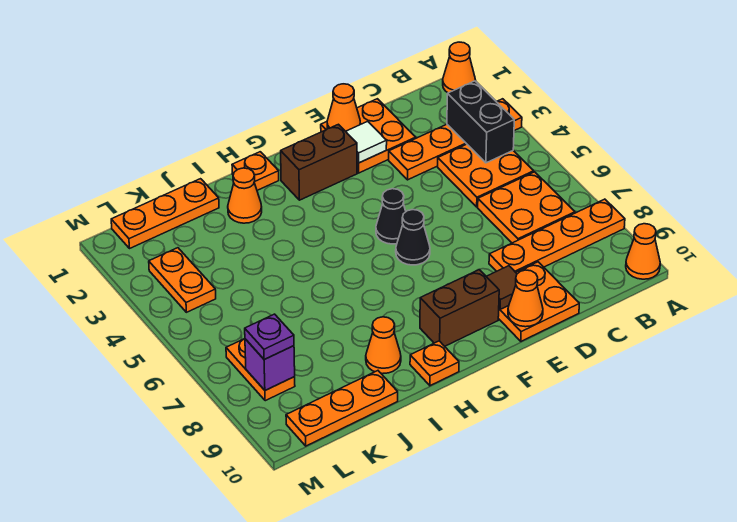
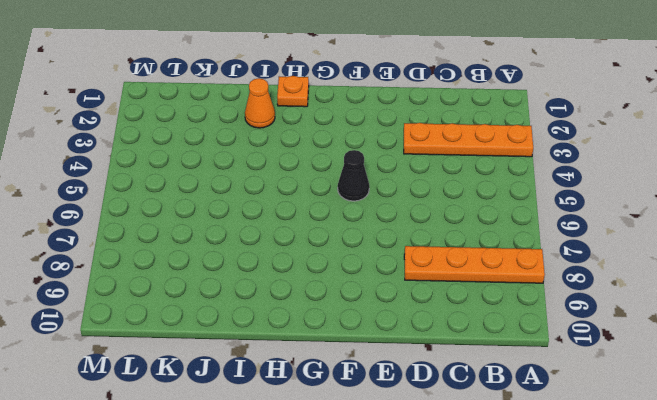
none -> orange cone A1 level 1
none -> orange cone A10 level 1
none -> orange plate B4:C5 level 1

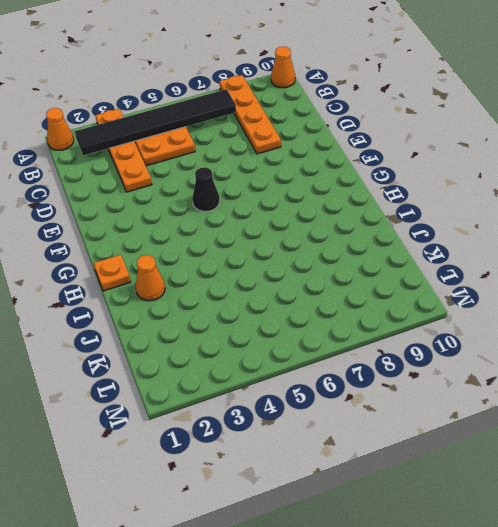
black tile B2:B7 level 2 -> black brick B3:B4 level 2
none -> orange plate B6:C7 level 1
none -> orange plate D1:E2 level 1
none -> orange plate D9:E10 level 1

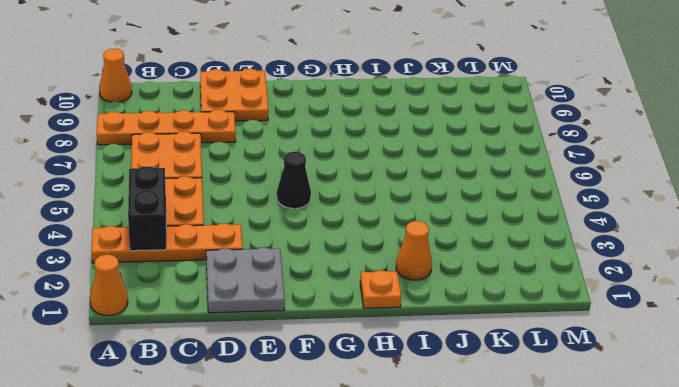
grey plate D1:E2 level 1 -> orange plate D1:E2 level 1
none -> brown brick F2:G2 level 1
none -> black cone F6 level 1
none -> brown brick F9:G9 level 1

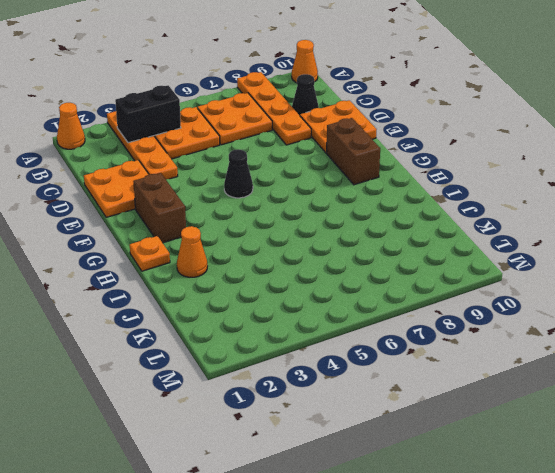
black cone C9 level 1 -> black cone F6 level 1
none -> orange plate H10 level 1
none -> orange cone I9 level 1
none -> orange plate J1:L1 level 1

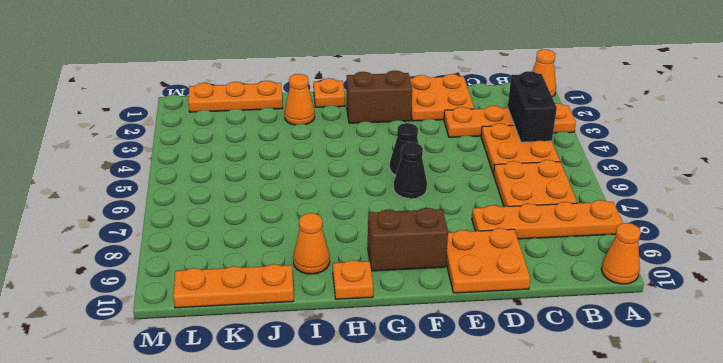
none -> orange plate L3:L4 level 1
none -> orange plate L7:L8 level 1
none -> orange cone E1 level 2

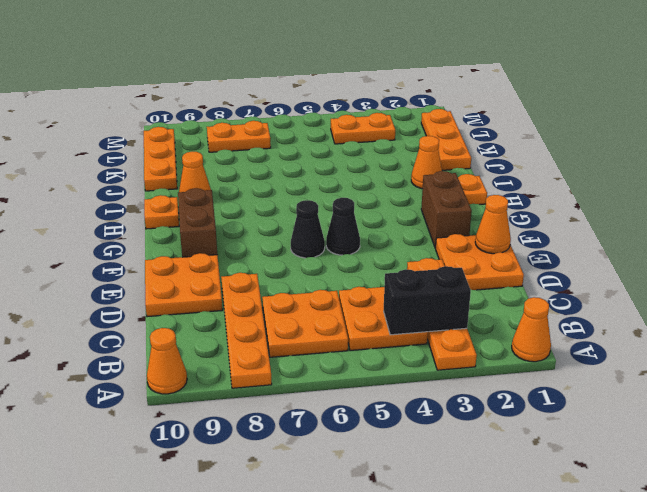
none -> white tile E2 level 2
none -> brown tile E9 level 2
none -> orange cone E10 level 2

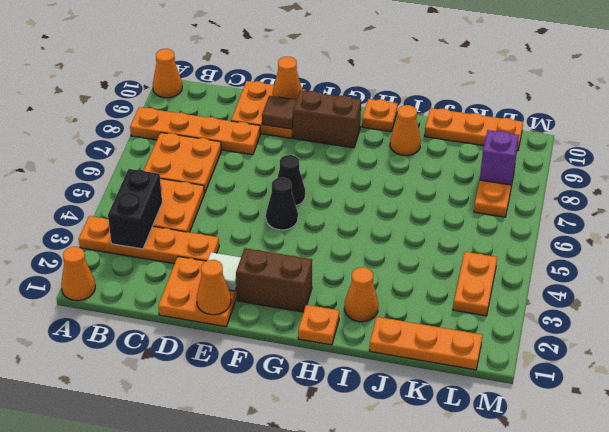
none -> purple plate L8 level 3

